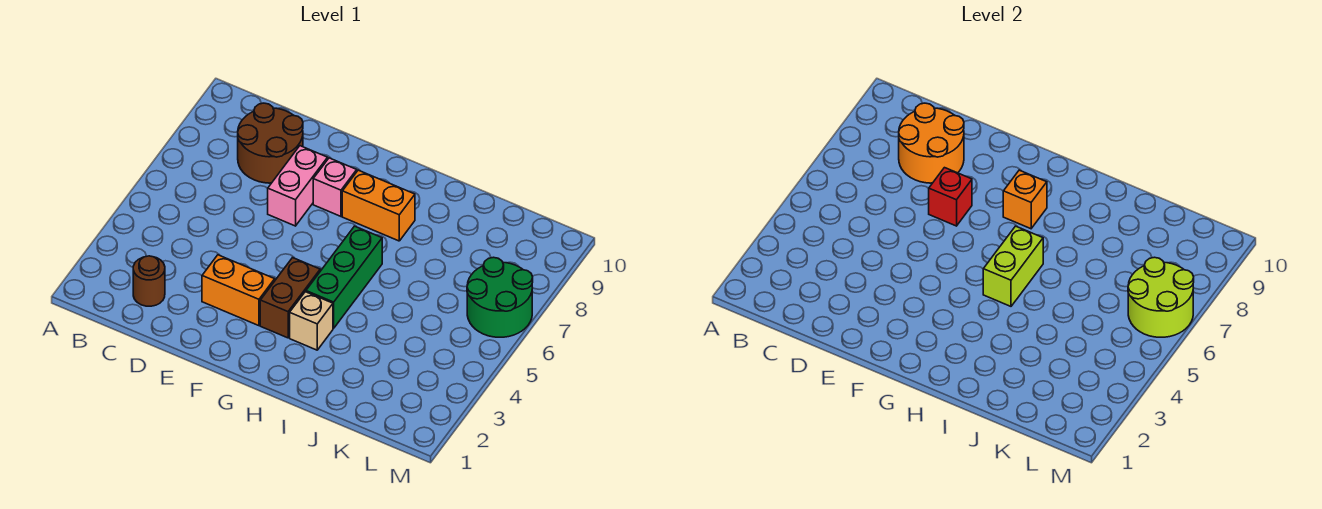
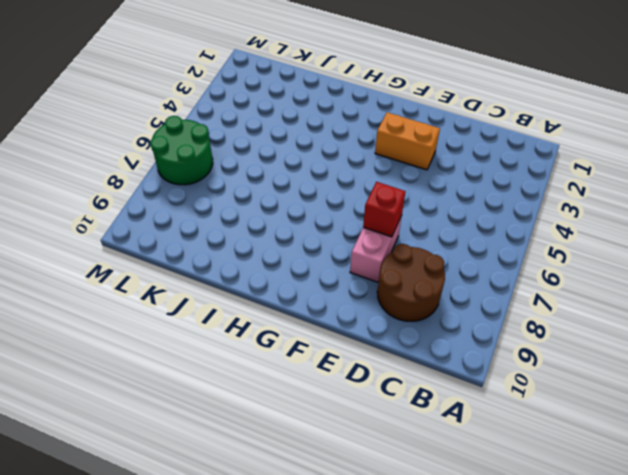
none -> brown round brick C2 level 1
none -> pink brick F8 level 1
none -> brown brick G3:G4 level 1

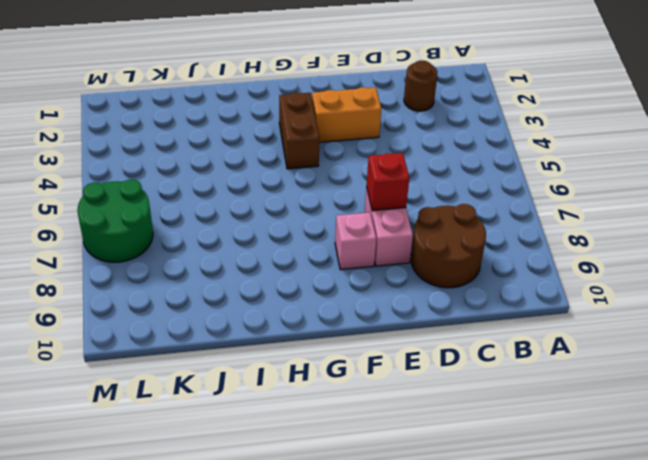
none -> orange brick G8:H8 level 1
none -> tan brick H3 level 1
none -> green brick H4:H6 level 1

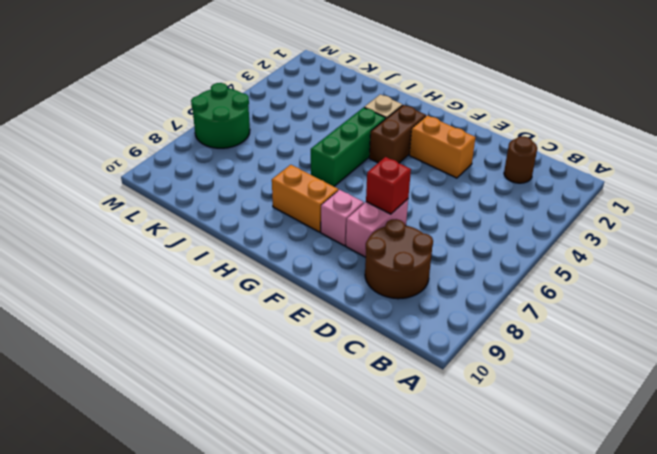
none -> orange round brick C8:D9 level 2
none -> orange brick G8 level 2
none -> lime brick H5:H6 level 2

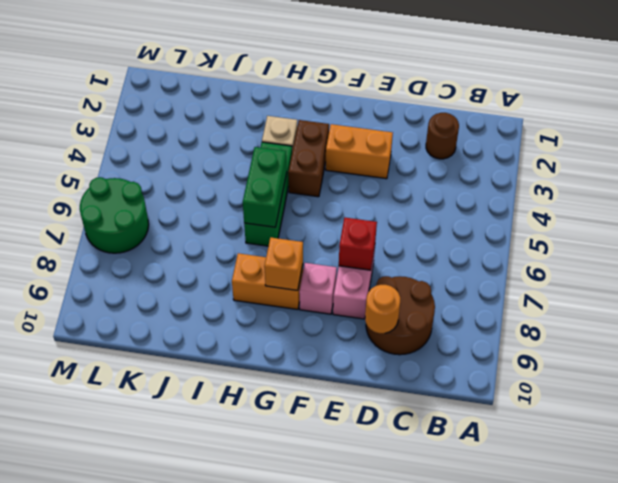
orange round brick D9 level 2 -> orange round brick C8:D9 level 2
green brick H5:H6 level 2 -> lime brick H5:H6 level 2
none -> lime round brick L6:M7 level 2

